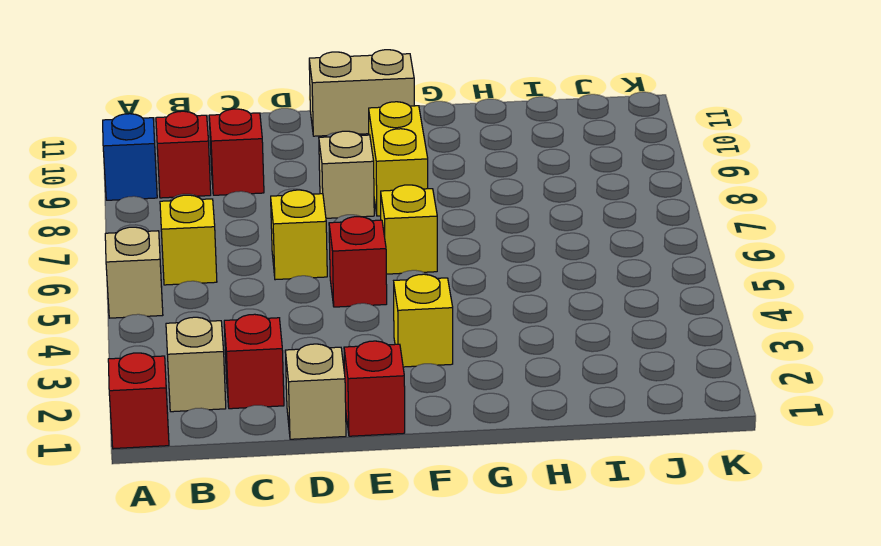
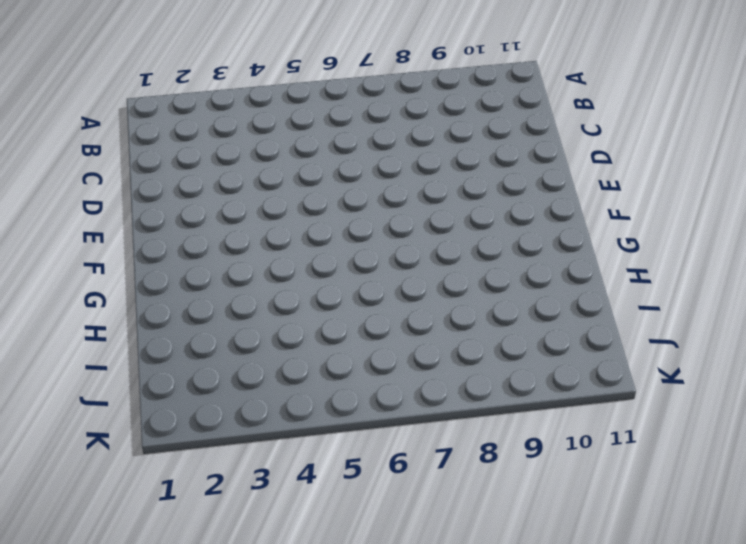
none -> red brick A1 level 1
none -> tan brick A5 level 1
none -> blue brick A9 level 1

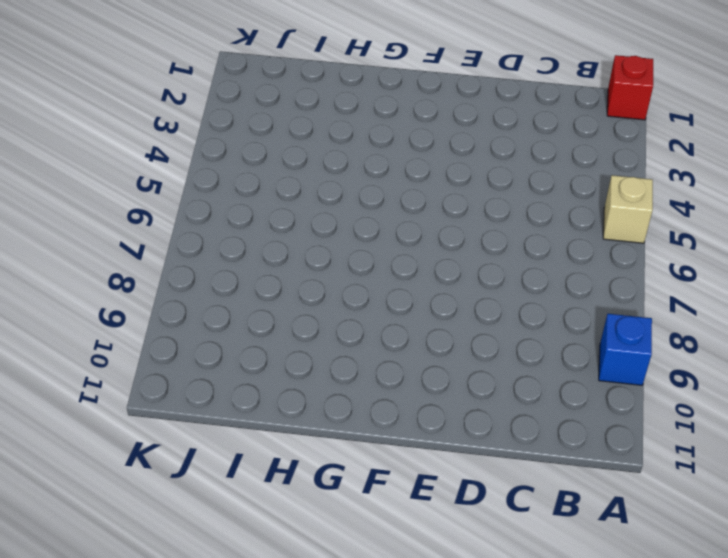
none -> tan brick B2 level 1
none -> yellow brick B6 level 1
none -> red brick B9 level 1

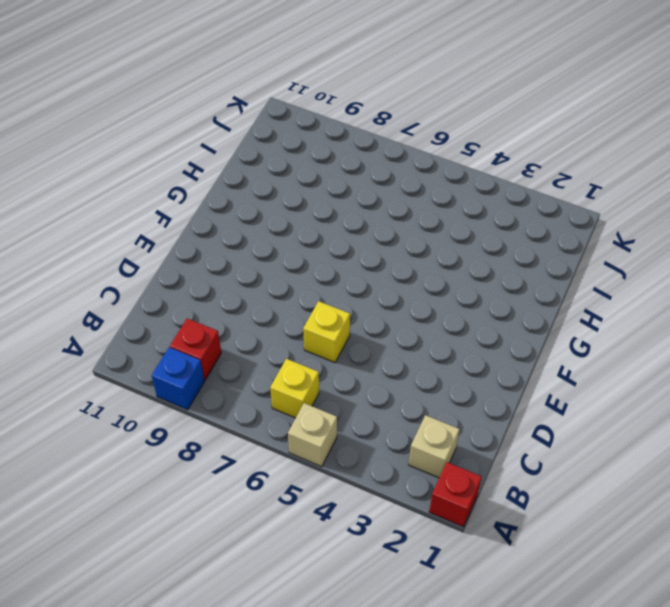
none -> red brick C2 level 1
none -> red brick C9 level 1
none -> tan brick D1 level 1

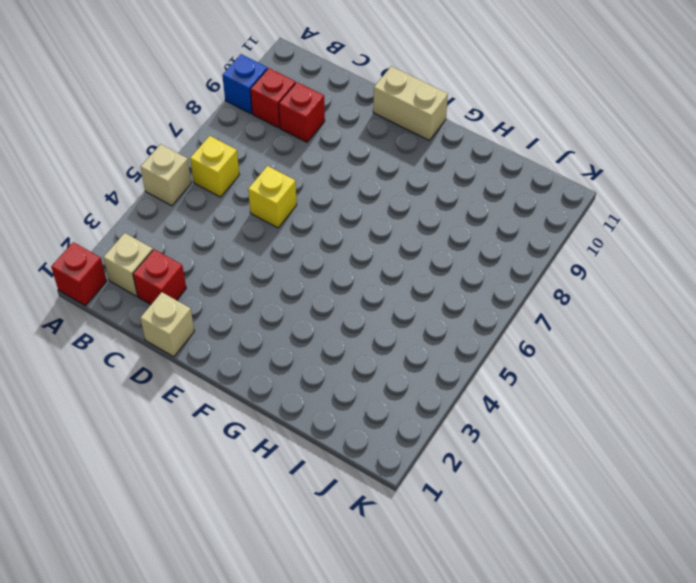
none -> red brick E1 level 1
none -> red brick E5 level 1
none -> tan brick E8 level 1

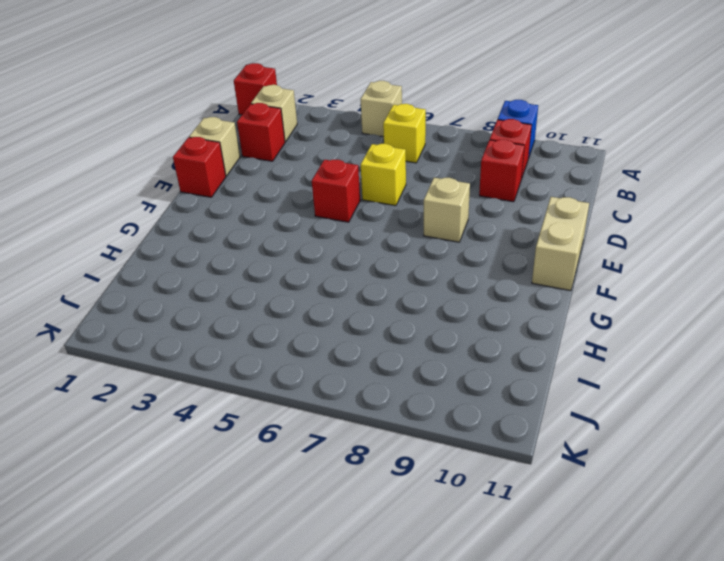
none -> yellow brick F3 level 1
none -> yellow brick F6 level 1
none -> yellow brick F8:F9 level 1

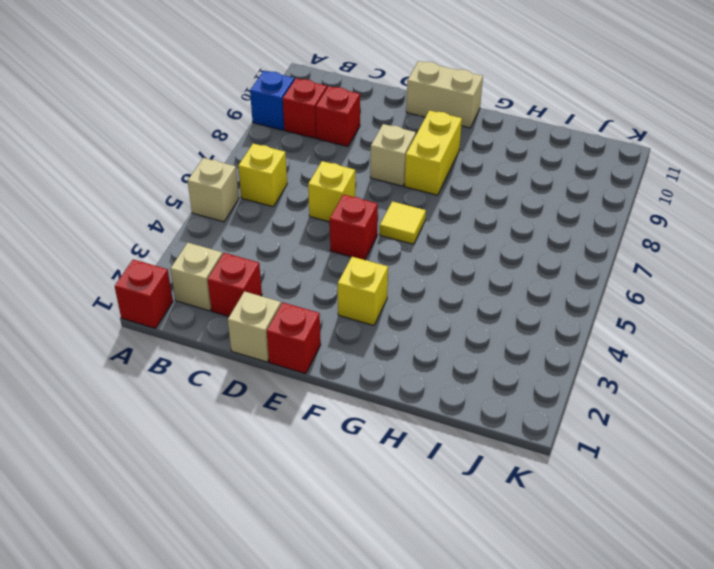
yellow tile F6 level 1 -> yellow brick F6 level 1

